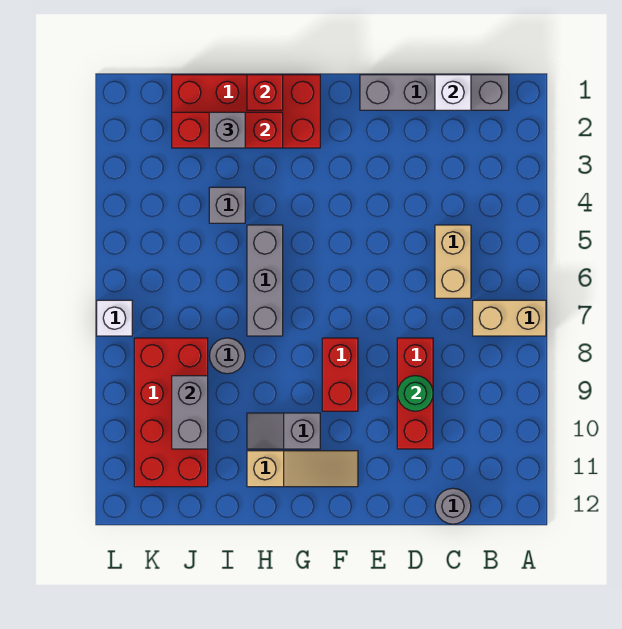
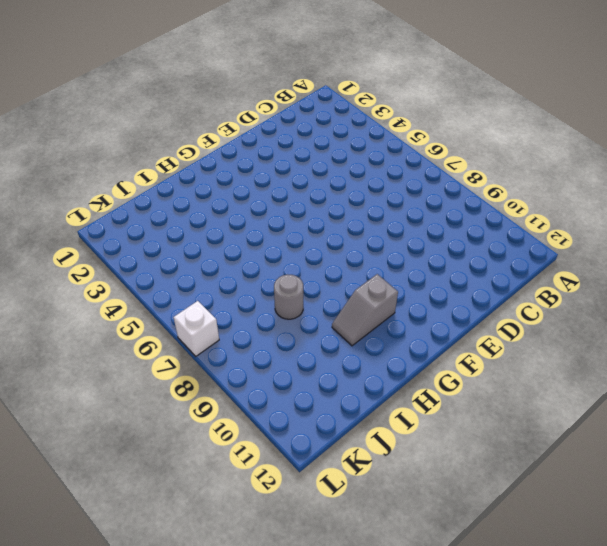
none -> tan brick A7:B7 level 1
none -> grey brick B1:E1 level 1
none -> tan brick C5:C6 level 1

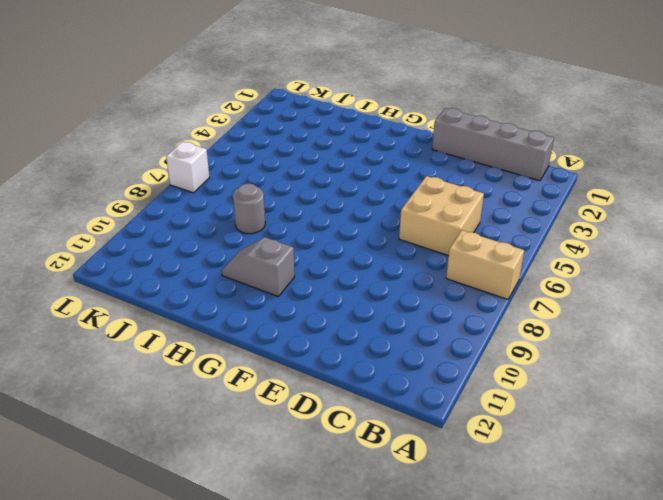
tan brick C5:D6 level 1 -> tan brick C5:C6 level 1
none -> grey round brick C12 level 1
none -> red brick D8:D10 level 1
none -> red brick F8:F9 level 1

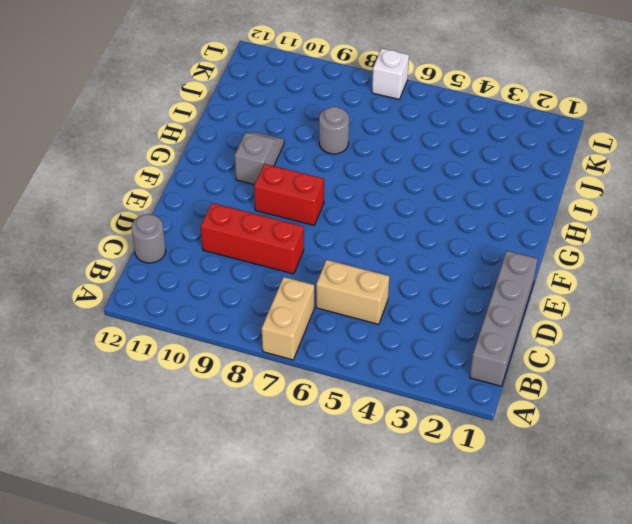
none -> tan slope F11:H11 level 1 top H
none -> red brick G1:J2 level 1
none -> grey brick H5:H7 level 1

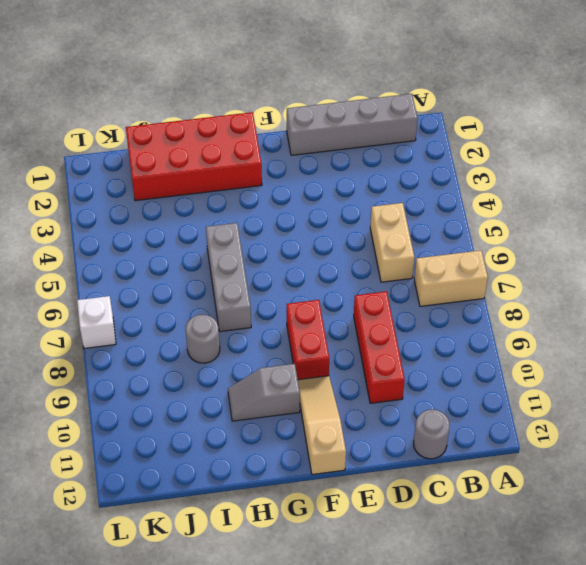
tan slope F10:F12 level 1 top 12 -> tan slope F11:H11 level 1 top H
none -> grey brick I4 level 1
none -> red brick J8:K11 level 1
none -> white brick C1 level 2

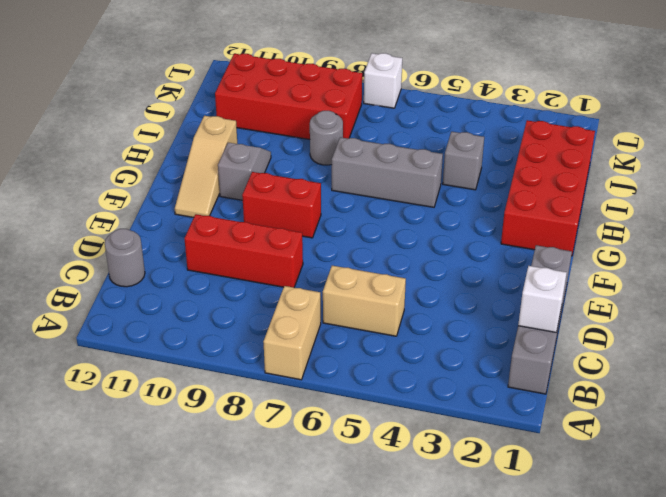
none -> green round brick D9 level 2
none -> red brick H1 level 2
none -> red brick H2:J2 level 2

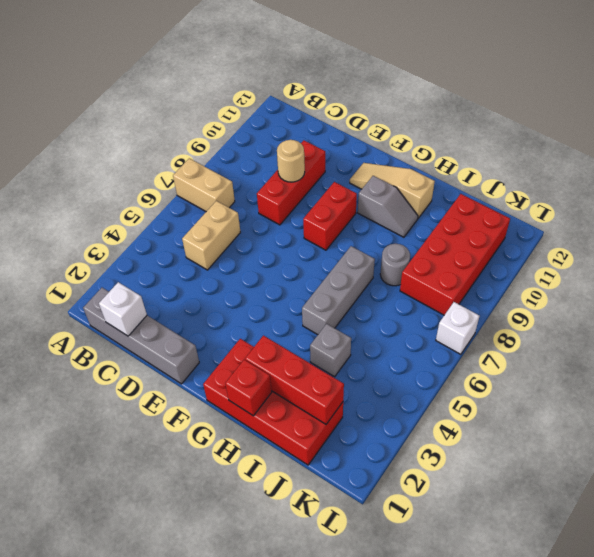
tan round brick D9 level 2 -> green round brick D9 level 2
none -> grey round brick C12 level 1
none -> grey brick J9:J10 level 2
none -> grey brick I2 level 3

